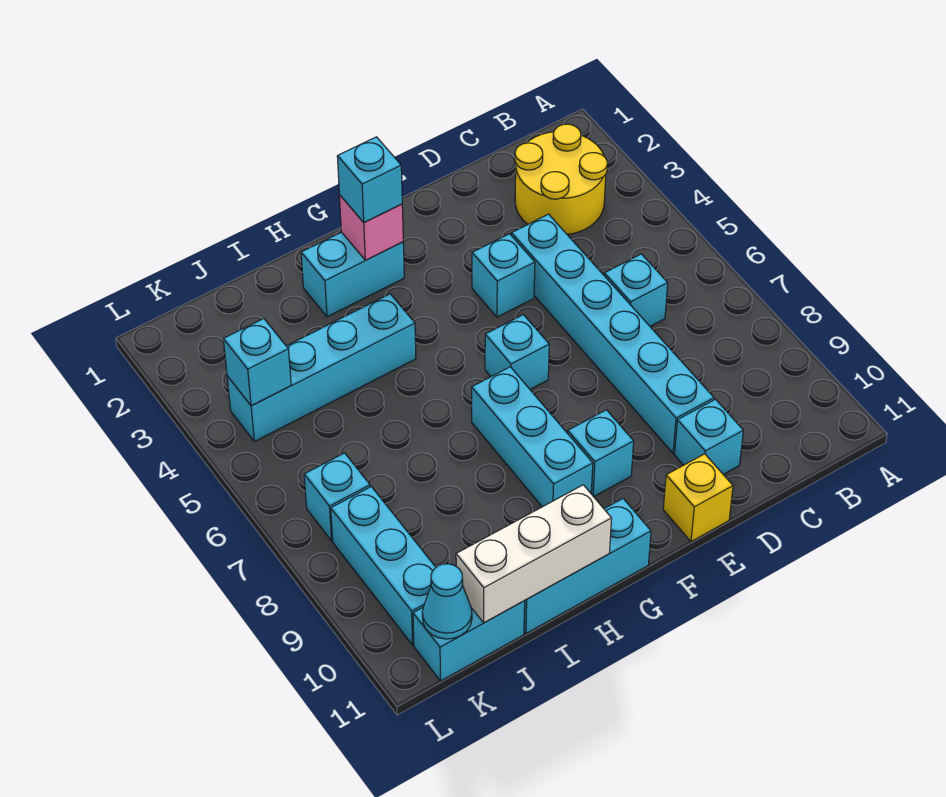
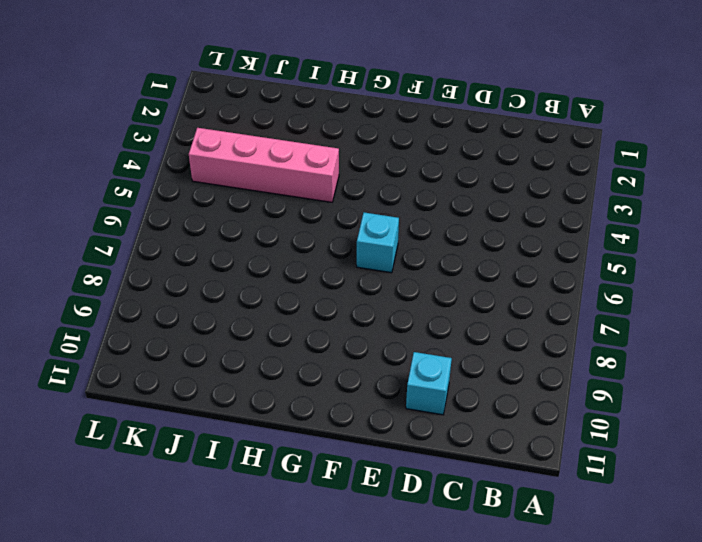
pink brick H4:K4 level 1 -> cyan brick H4:K4 level 1
none -> yellow round brick B2:C3 level 1
none -> cyan brick C6 level 1
none -> cyan brick D4:D9 level 1

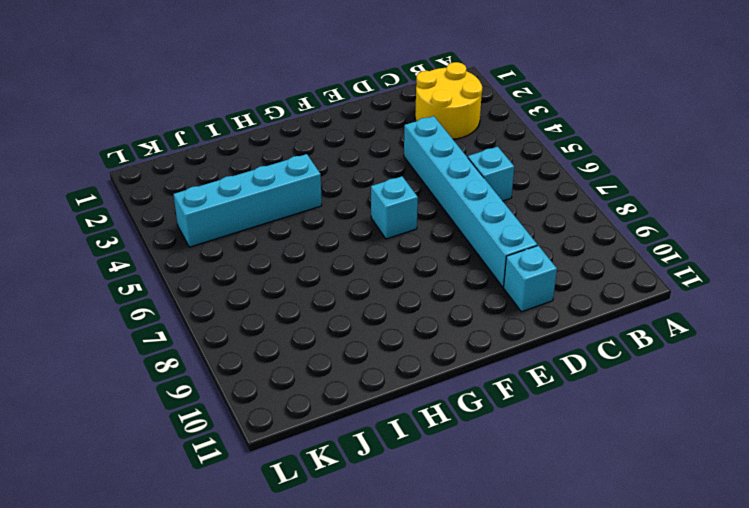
none -> cyan brick E4 level 1
none -> yellow brick E11 level 1
none -> cyan brick F9 level 1

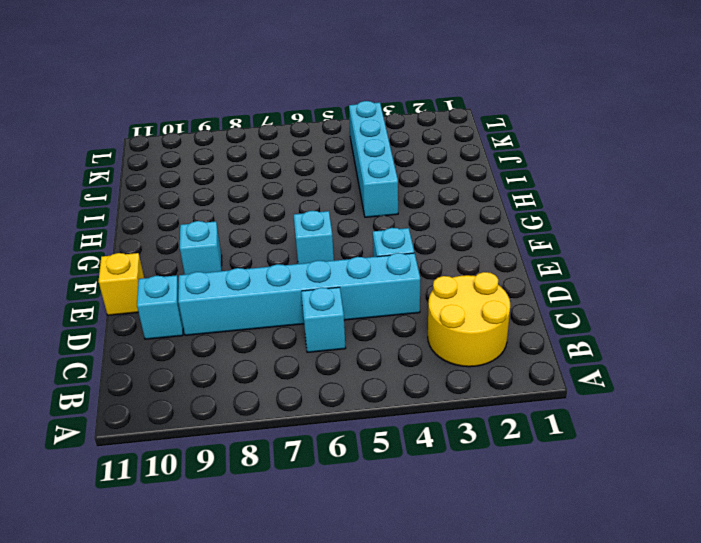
none -> cyan brick G2:H2 level 1
none -> cyan brick G7:G9 level 1
none -> cyan brick G11:I11 level 1

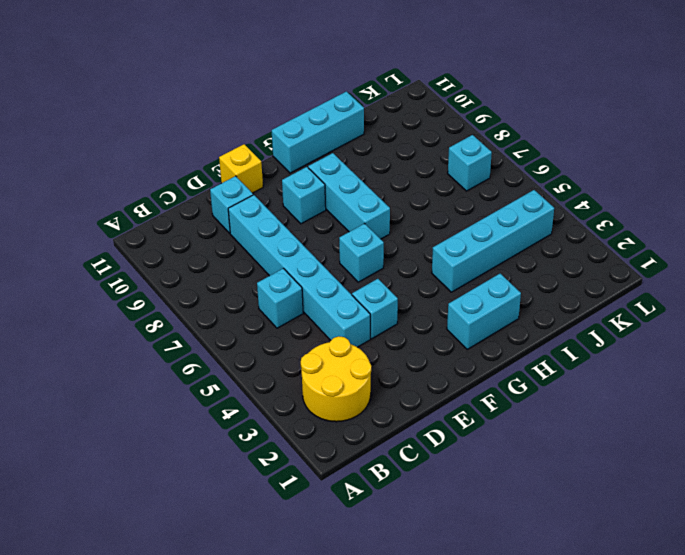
none -> cyan brick J11:K11 level 1
none -> cyan brick K8:K10 level 1
none -> pink brick G2 level 2

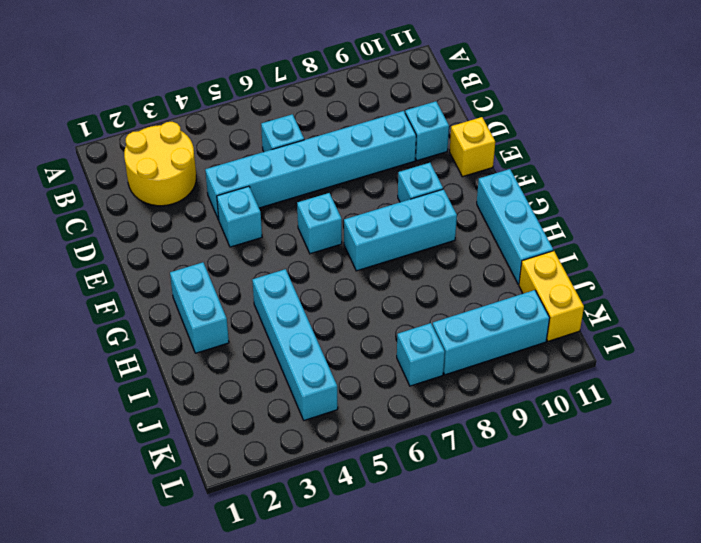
yellow brick J11:K11 level 1 -> cyan brick J11:K11 level 1
none -> pink brick G2 level 2
none -> white brick H11:J11 level 2
none -> cyan brick K4 level 2

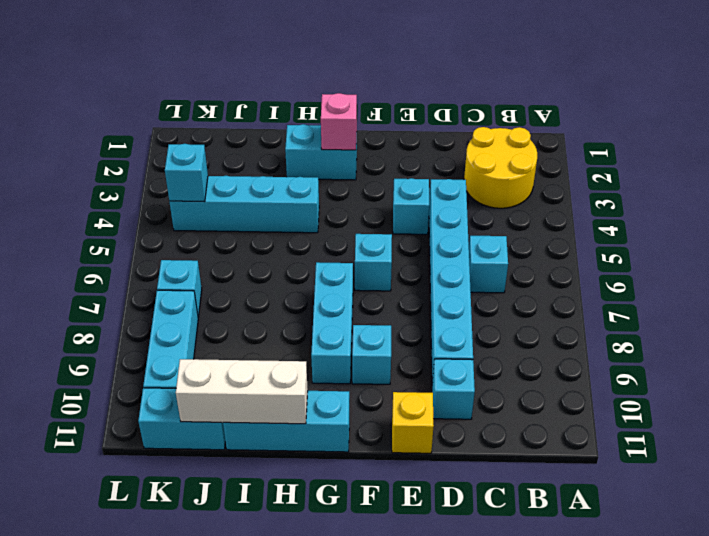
none -> cyan cone K11 level 2
none -> cyan brick G2 level 3

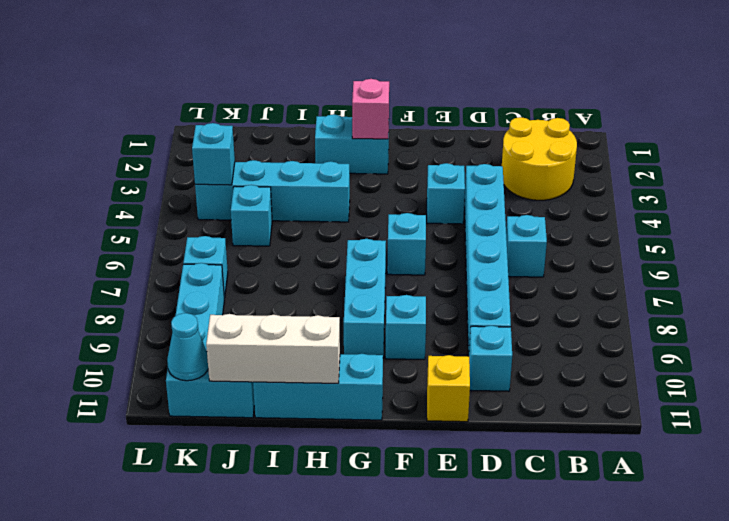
cyan brick J5 level 1 -> cyan brick G2 level 3

